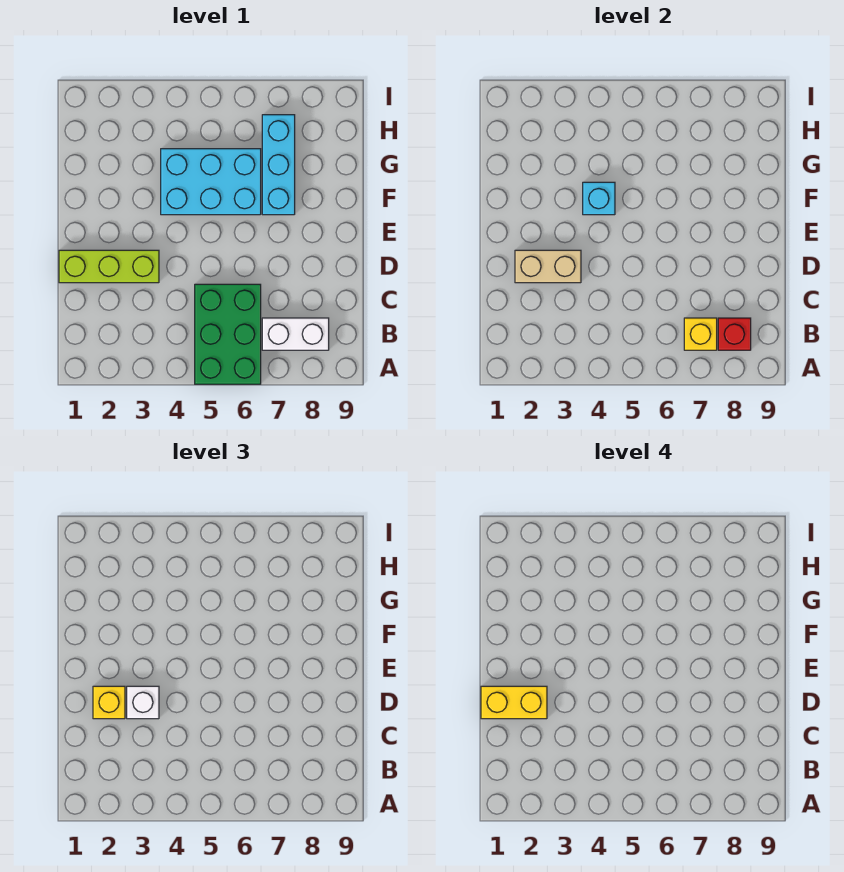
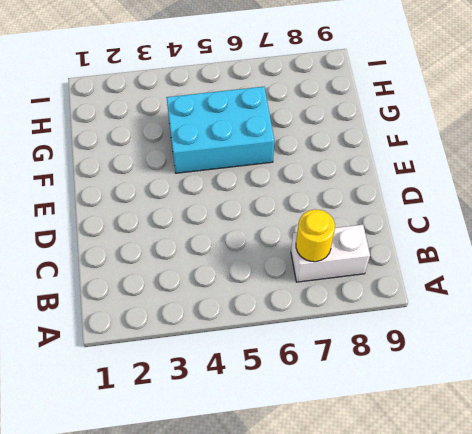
yellow round brick B7 level 2 -> yellow brick B7 level 2
none -> green brick A5:C6 level 1
none -> lime brick D1:D3 level 1
none -> cyan brick F7:H7 level 1

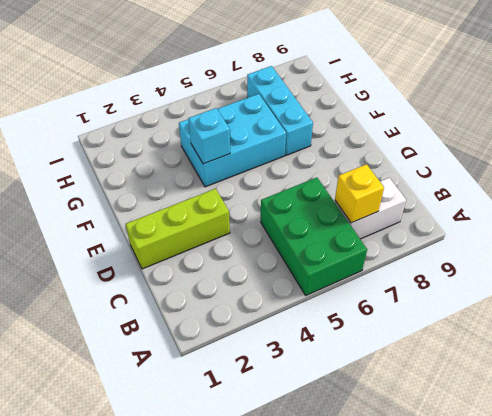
none -> red brick B8 level 2
none -> tan brick D2:D3 level 2
none -> yellow brick D2 level 3

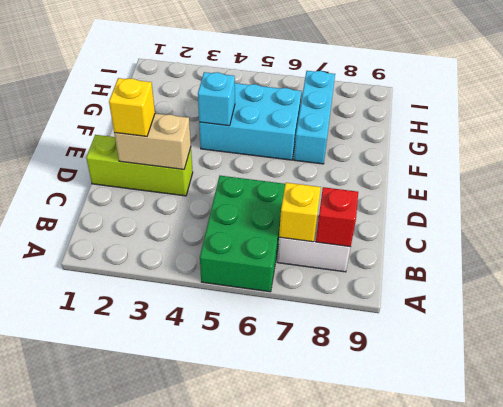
none -> white brick D3 level 3
none -> yellow brick D1:D2 level 4

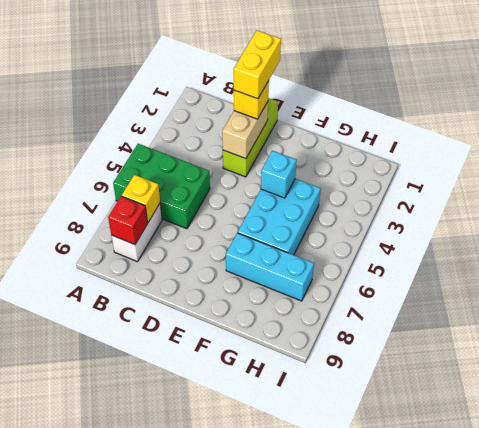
none -> white brick D3 level 3

